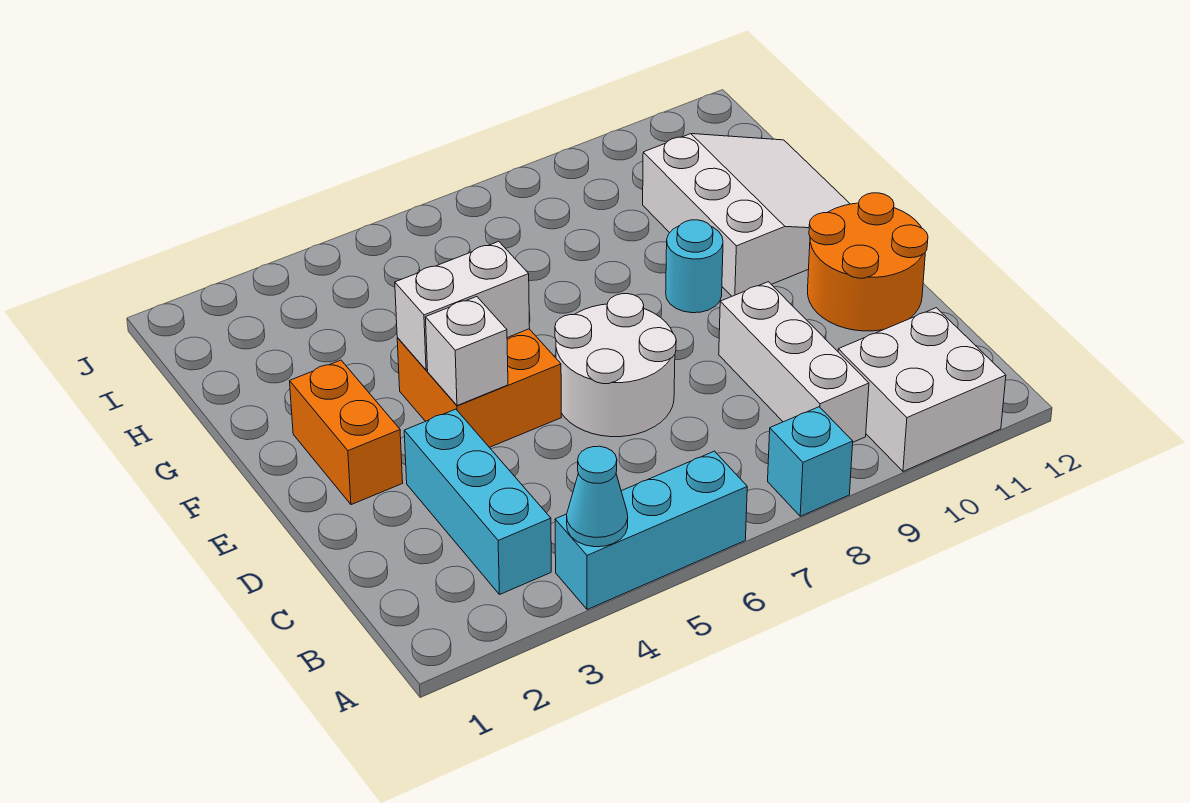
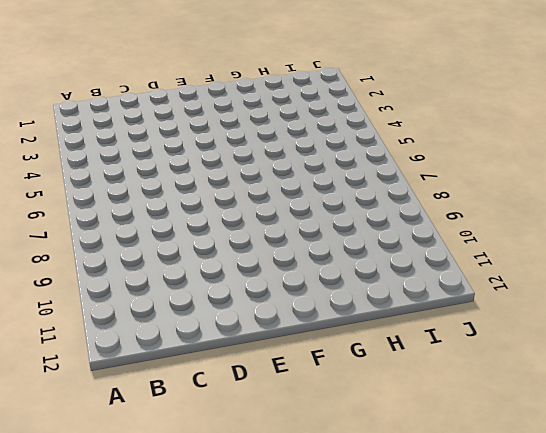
none -> cyan brick A4:A6 level 1
none -> cyan brick A8 level 1
none -> white brick A10:B11 level 1

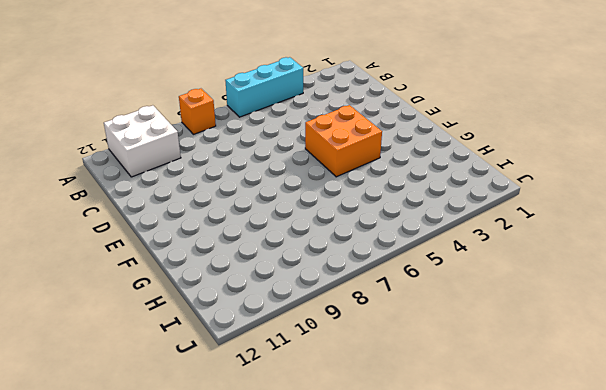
orange brick A8 level 1 -> cyan brick A8 level 1
none -> cyan brick B3:D3 level 1
none -> white brick B9:D9 level 1
none -> white round brick D6:E7 level 1

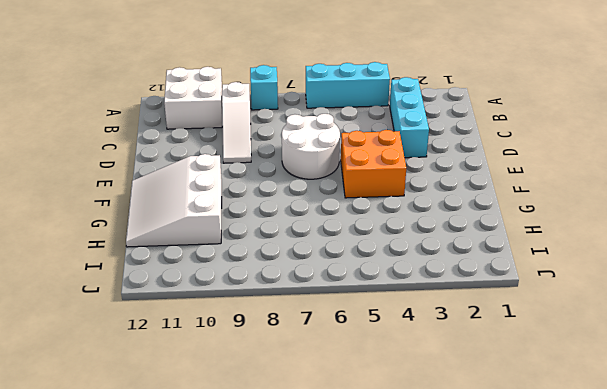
white slope B9:D9 level 1 top B -> white brick B9:D9 level 1
none -> orange round brick D11:E12 level 1
none -> orange brick E2:F2 level 1
none -> cyan round brick F9 level 1

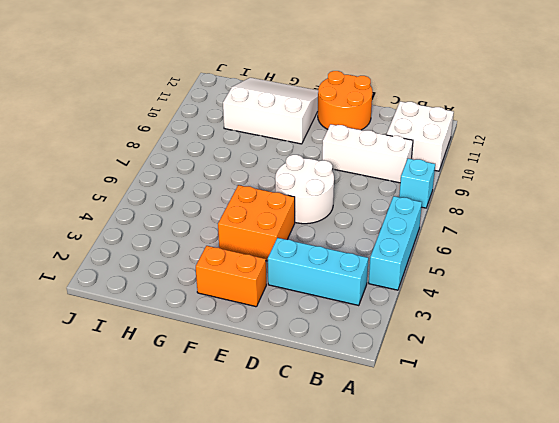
none -> cyan round brick F9 level 1
none -> cyan cone A4 level 2
none -> white brick E4 level 2

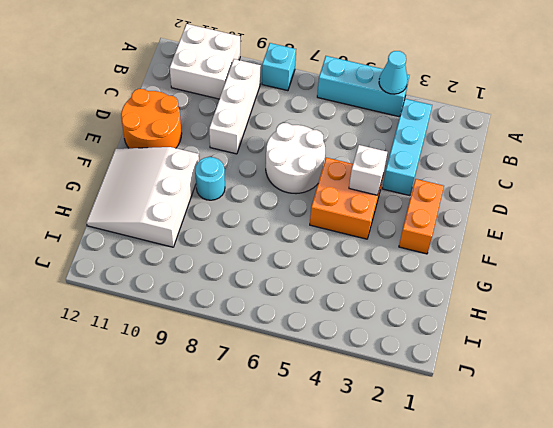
none -> white brick F4:F5 level 2

